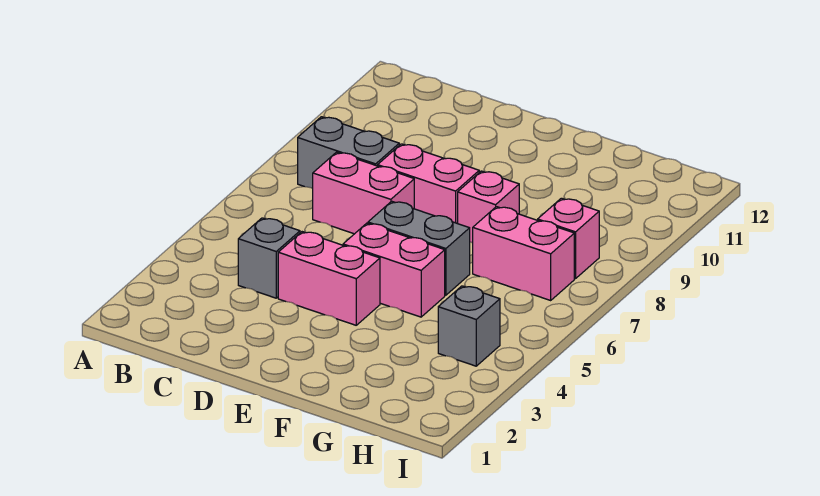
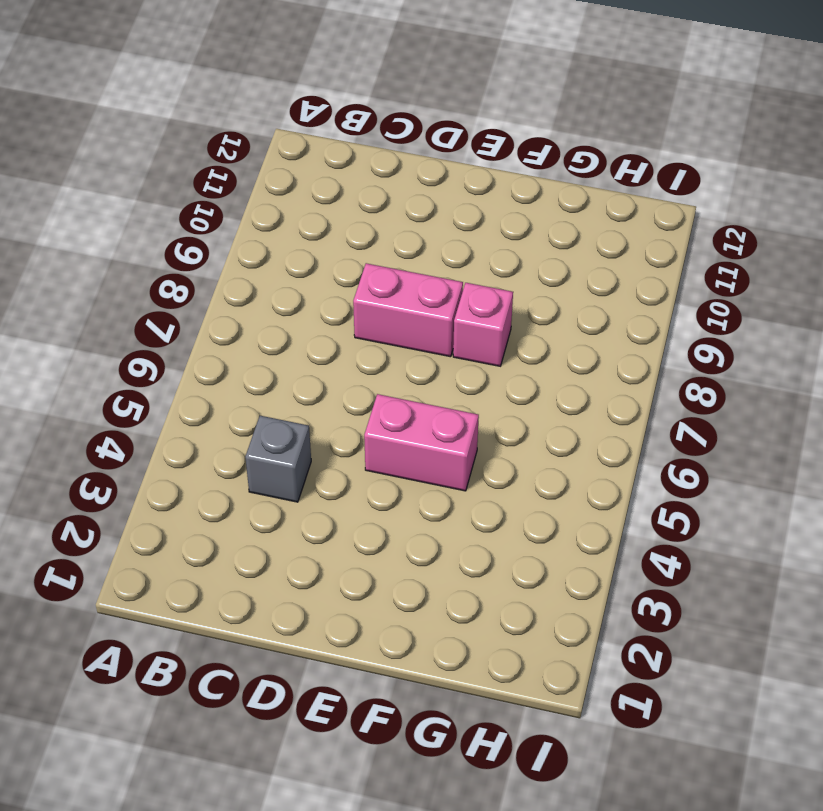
none -> grey brick B8:C8 level 1
none -> pink brick C7:D7 level 1

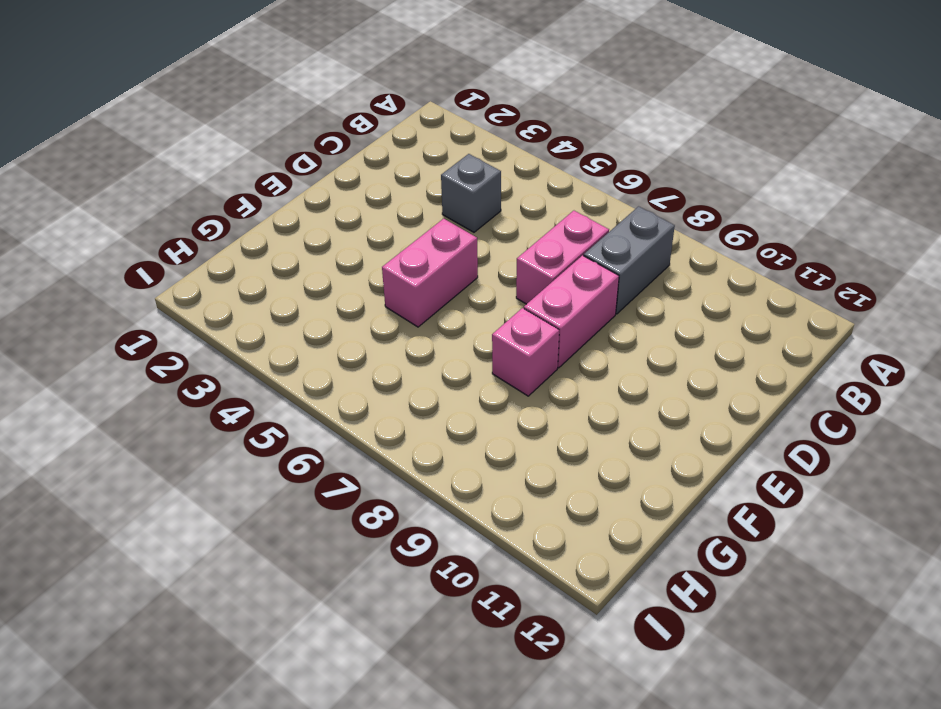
none -> pink brick D4:E4 level 1
none -> grey brick E6:F6 level 1

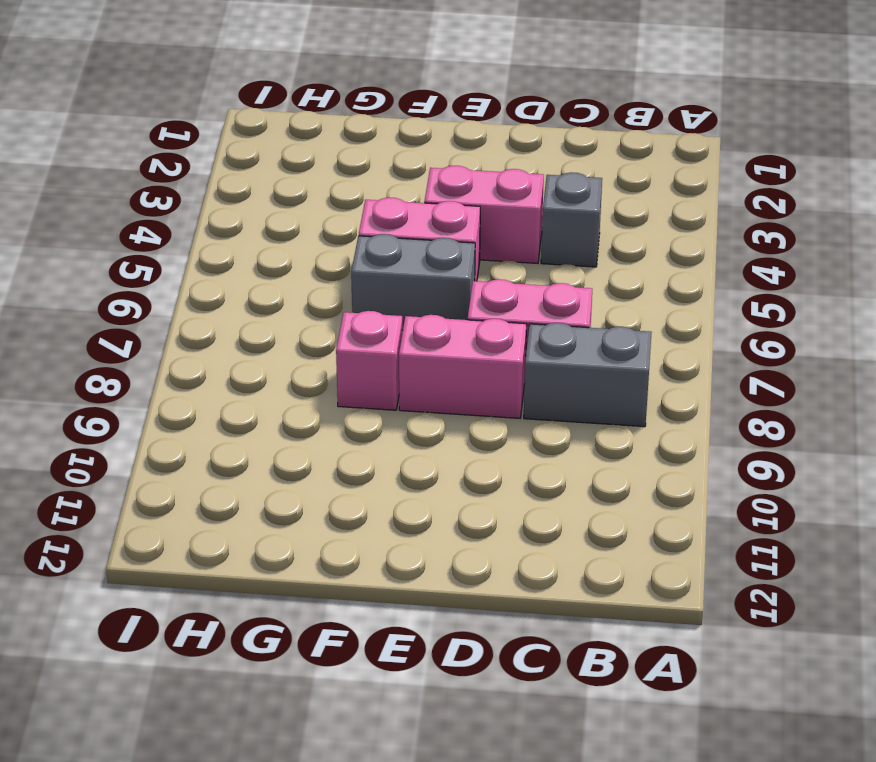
none -> pink brick G7:H7 level 1
none -> grey brick H4 level 1

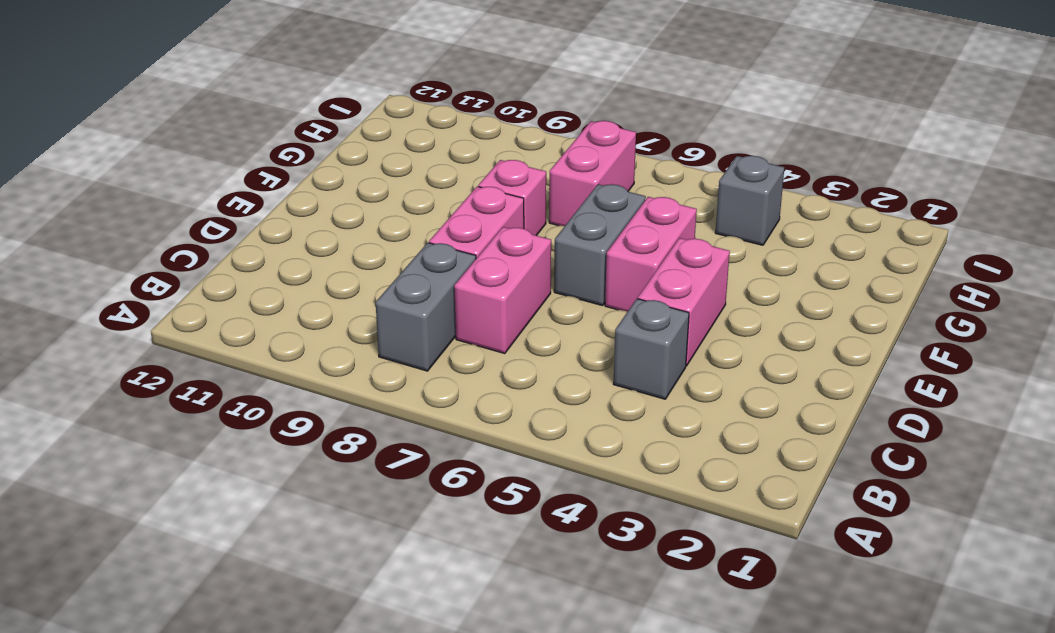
none -> pink brick H8 level 1

